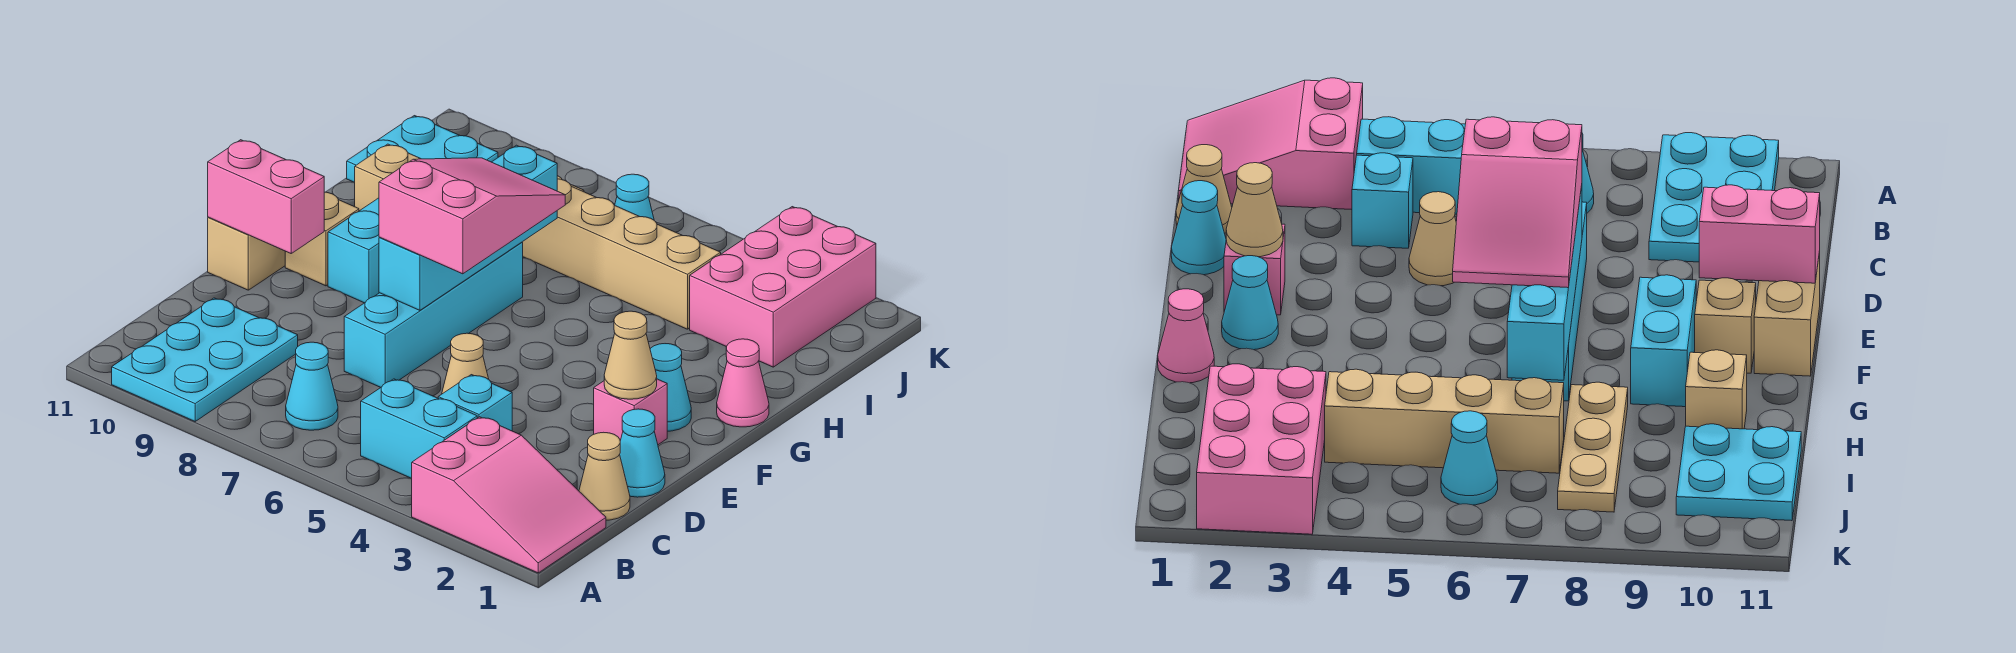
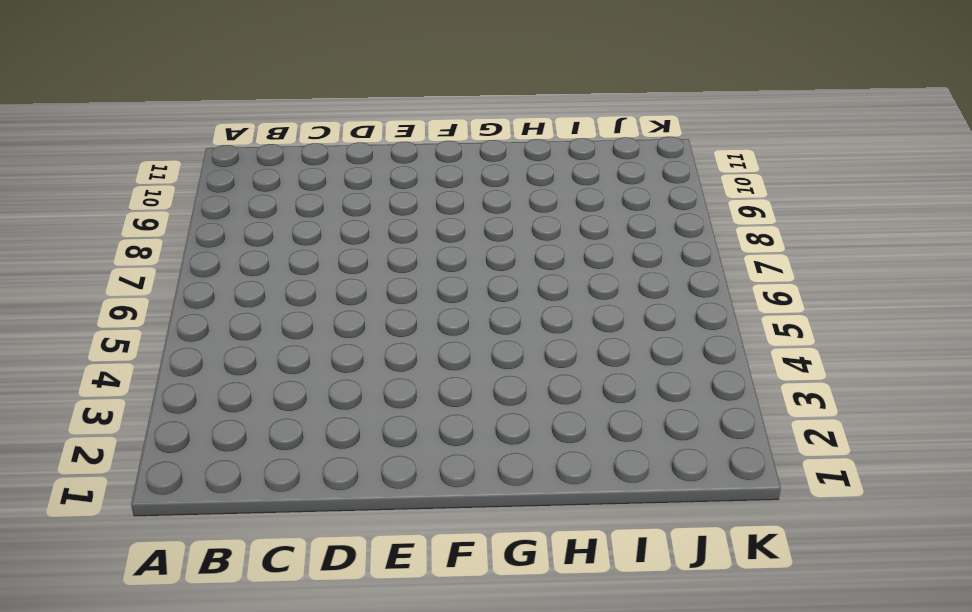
none -> pink slope A1:B3 level 1 top 3
none -> cyan plate A9:C10 level 1
none -> cyan brick B4:B5 level 1

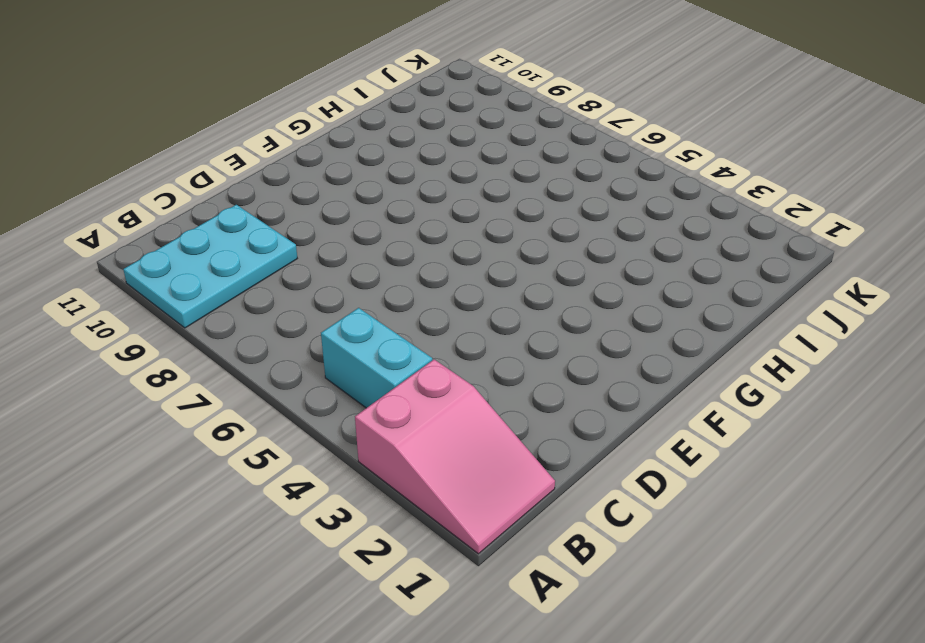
none -> cyan cone B7 level 1
none -> tan cone C1 level 1
none -> cyan brick C4 level 1

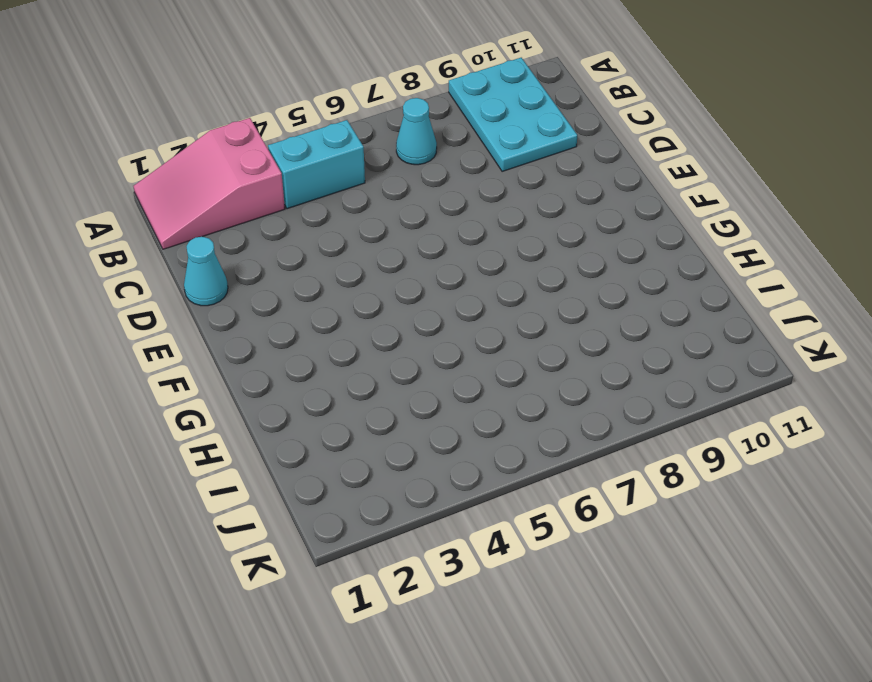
none -> tan cone C1 level 1
none -> cyan brick C4 level 1
none -> tan cone D5 level 1

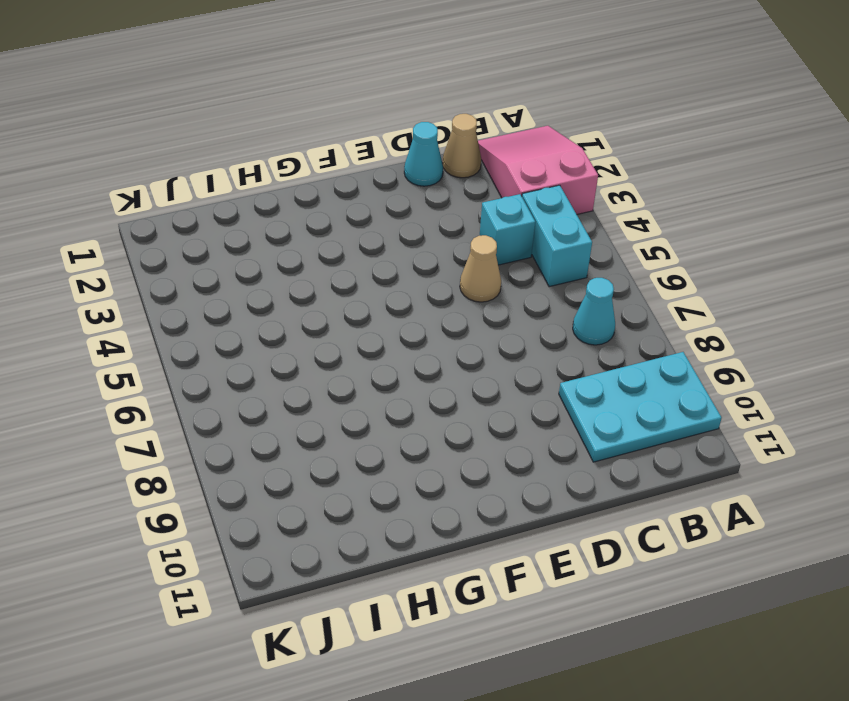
none -> cyan brick D7:G7 level 1
none -> pink brick E2 level 1
none -> tan brick E11:F11 level 1

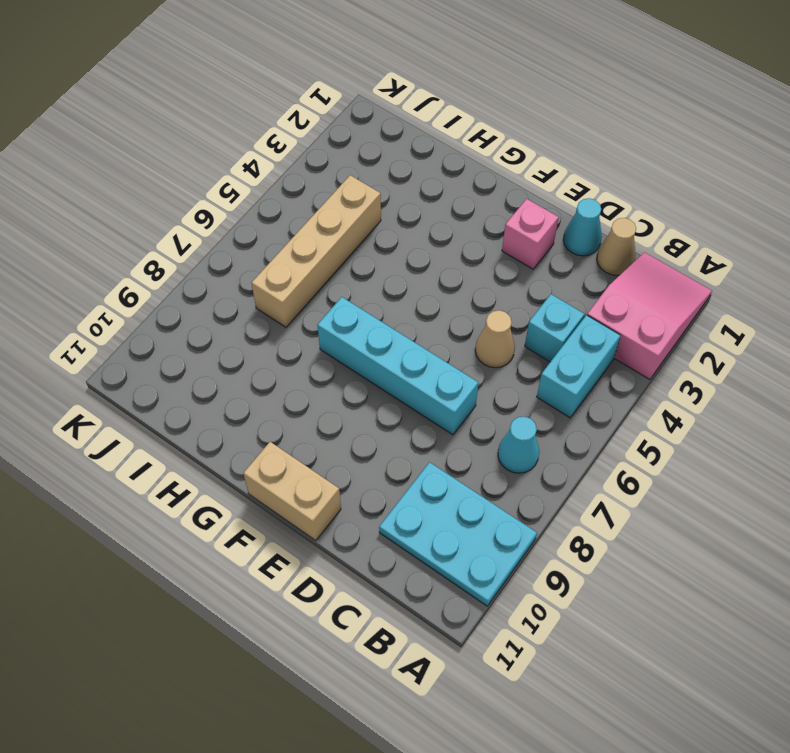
none -> cyan cone F2 level 1
none -> cyan brick F9:G9 level 1
none -> tan brick F10 level 1

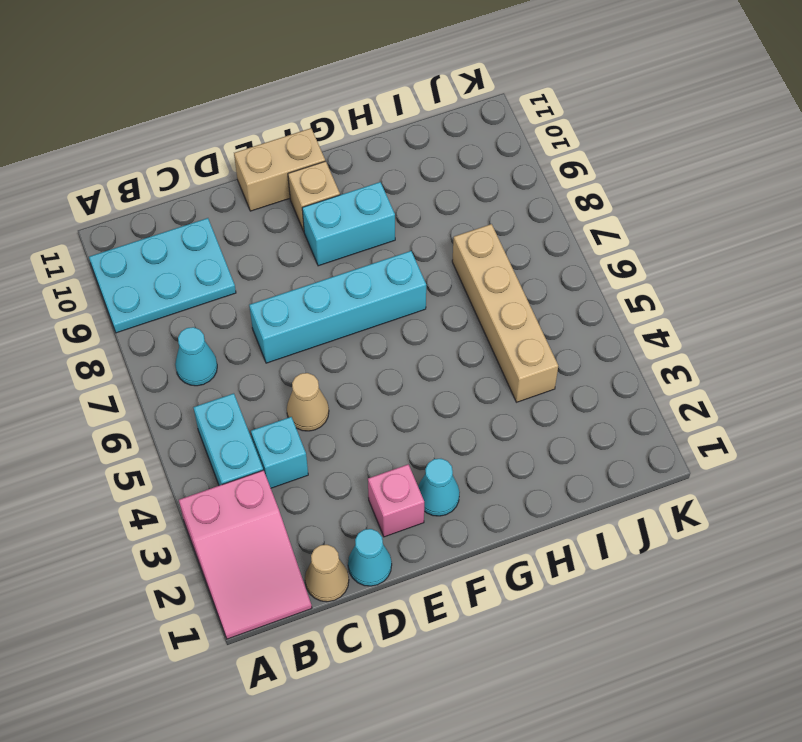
none -> pink cone G1 level 1
none -> tan plate H8:J8 level 1
none -> tan brick H10 level 1

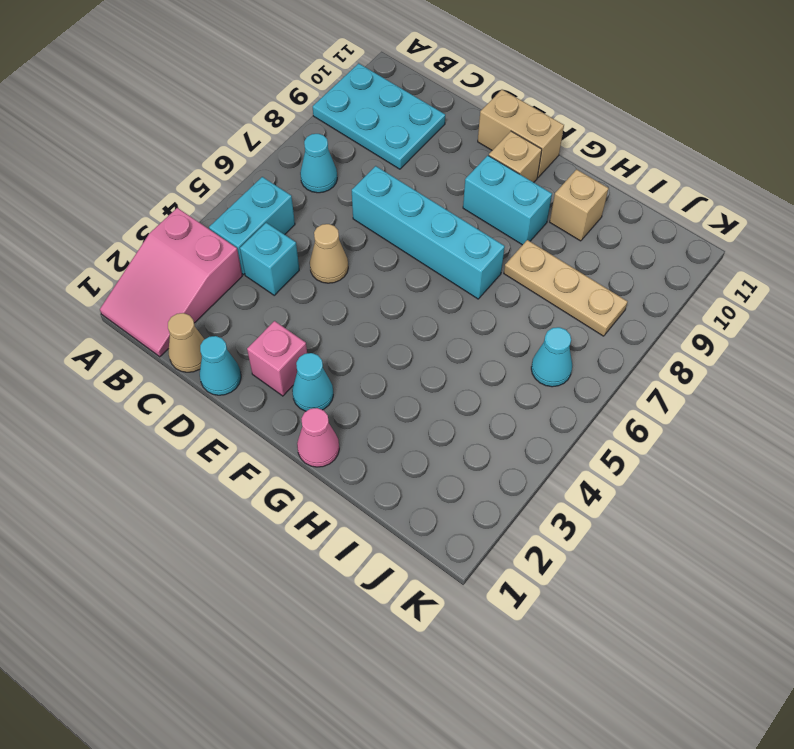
none -> pink brick I2:K3 level 1
none -> tan brick I4:I7 level 1
none -> cyan plate I10:J11 level 1

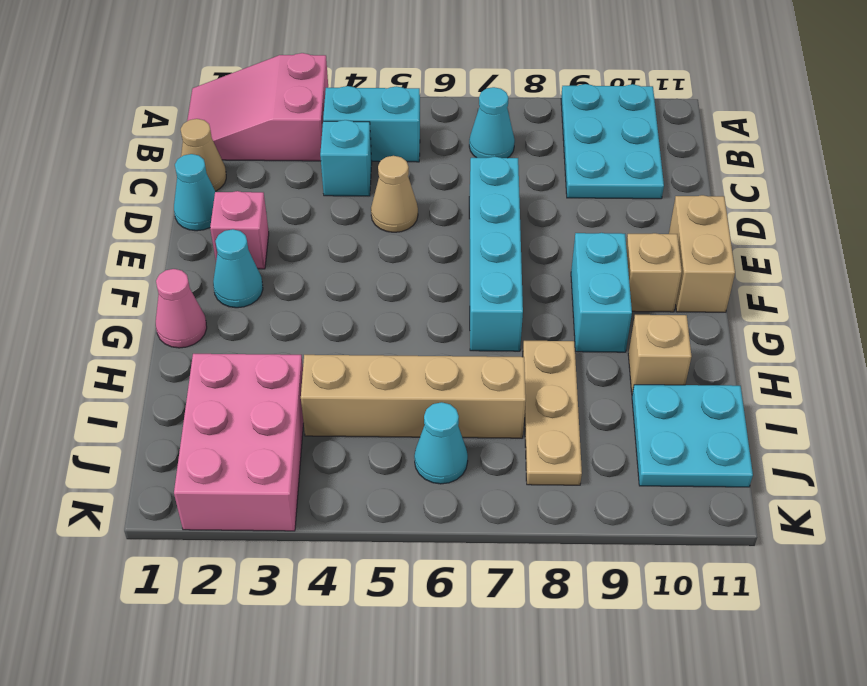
none -> tan cone E2 level 2
none -> cyan brick E7:H7 level 2
none -> pink brick E10:E11 level 2

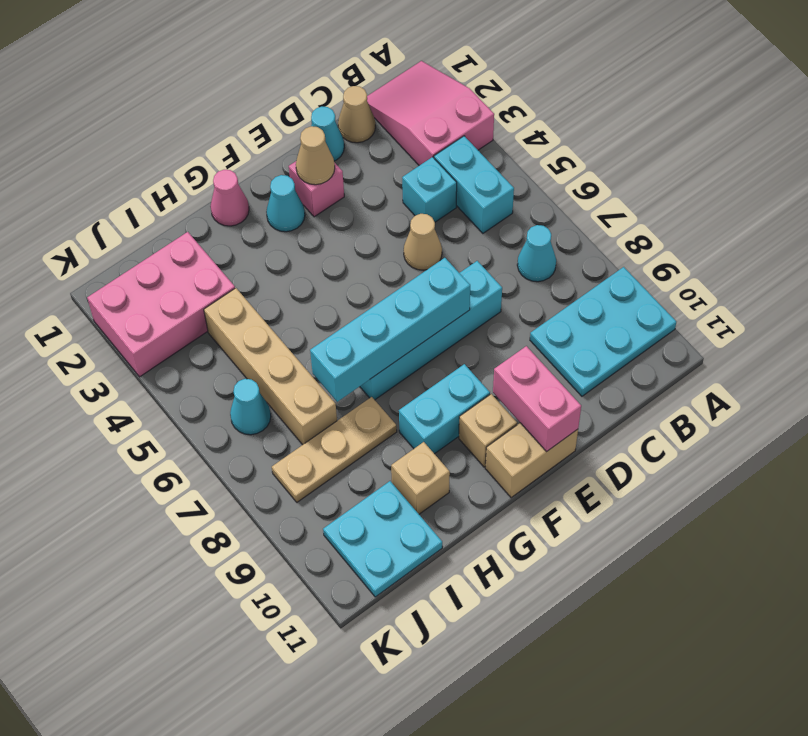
none -> pink slope E6:G7 level 3 top E

